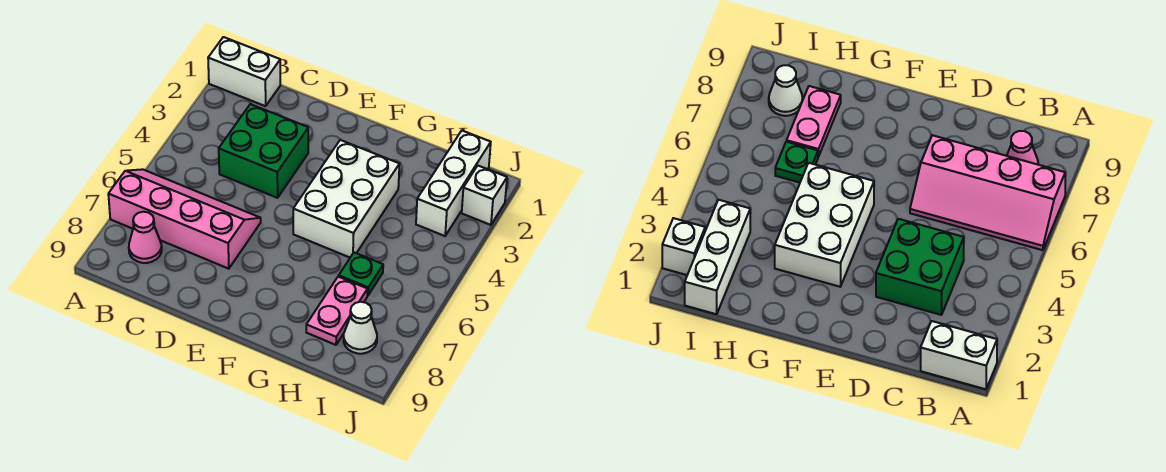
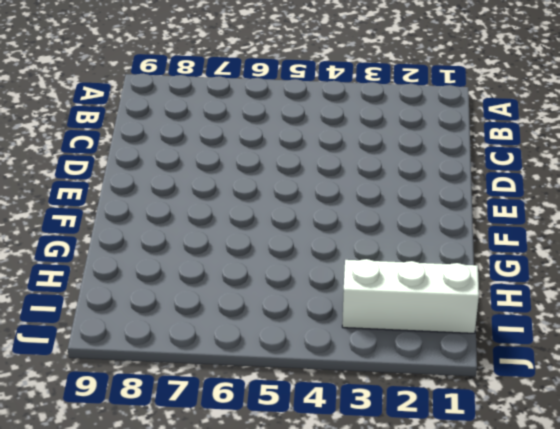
none -> white brick A1:B1 level 1
none -> pink slope A6:D7 level 1 top 7

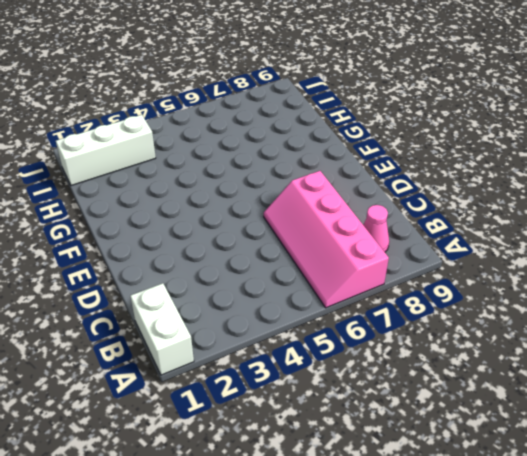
none -> green brick C3:D4 level 1
none -> white brick F3:G5 level 1

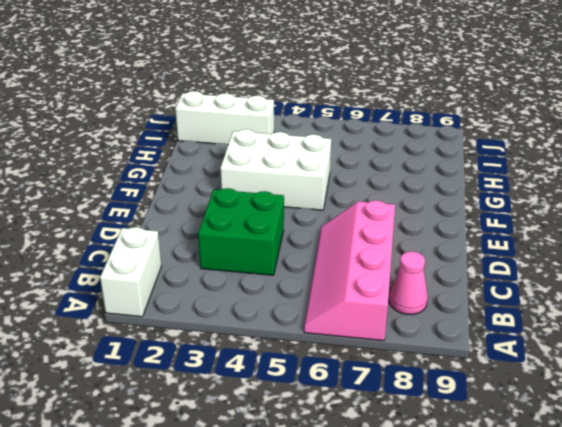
none -> green plate H6 level 1
none -> pink plate H7:H8 level 1

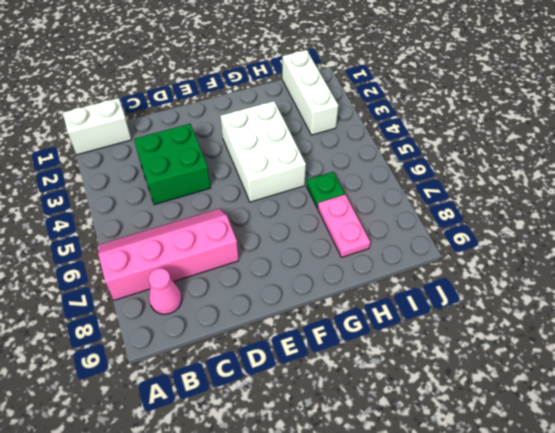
none -> white cone I8 level 1
none -> white brick J2 level 1

